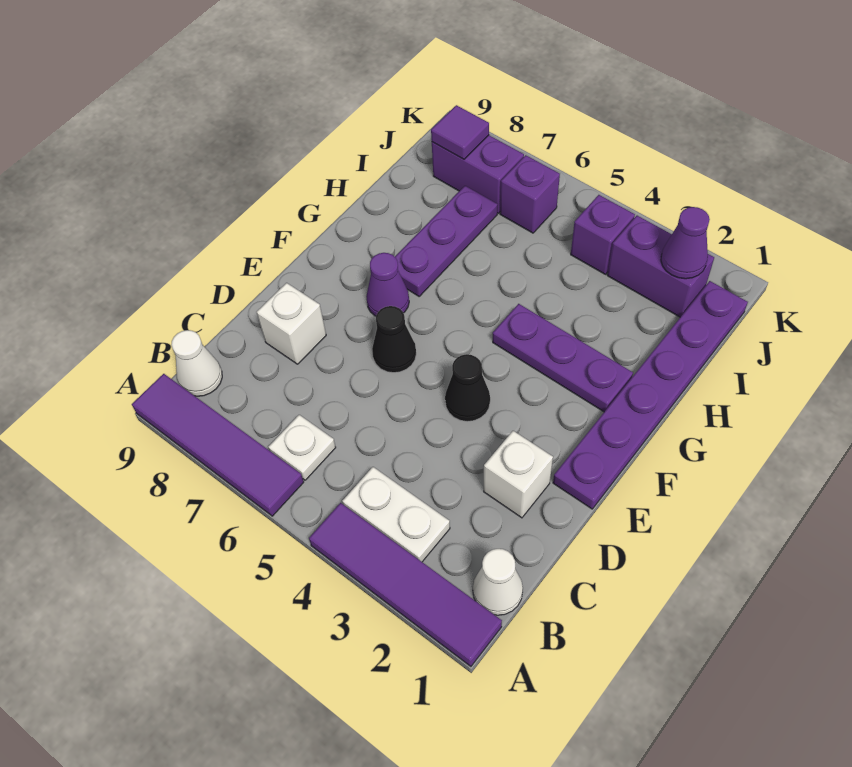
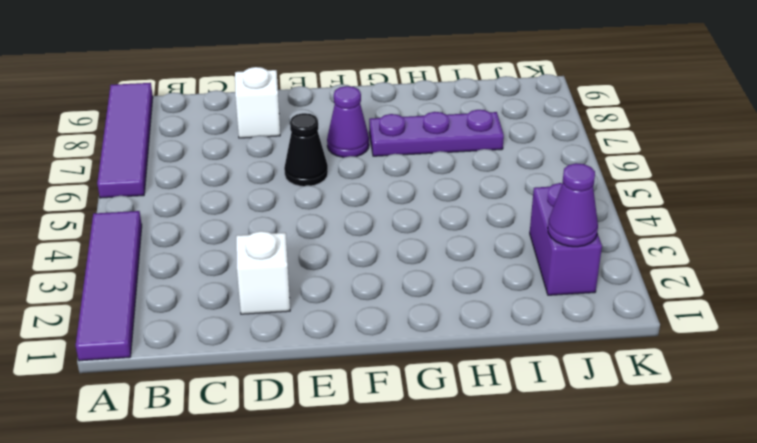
none -> white cone B1 level 1
none -> white plate B3:B4 level 1
none -> white plate B6 level 1

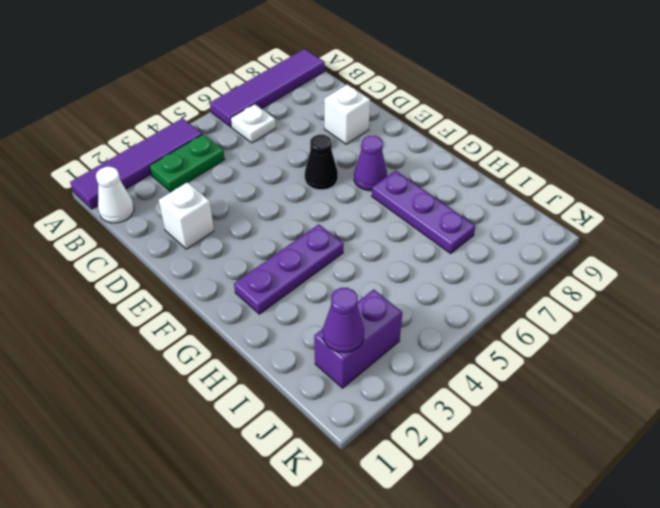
green plate B3:B4 level 1 -> white plate B3:B4 level 1
none -> white cone B9 level 1
none -> purple plate E1:J1 level 1
none -> black cone E4 level 1

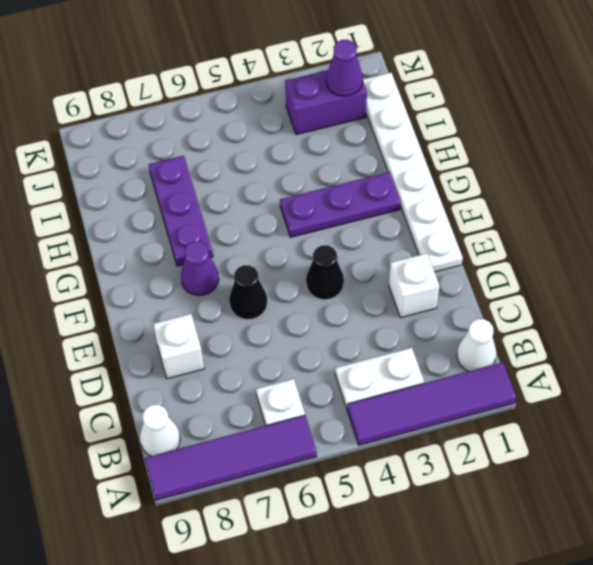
white plate E1:J1 level 1 -> purple plate E1:J1 level 1
none -> purple brick J4 level 1
none -> purple brick J6 level 1
none -> purple brick J7:J8 level 1

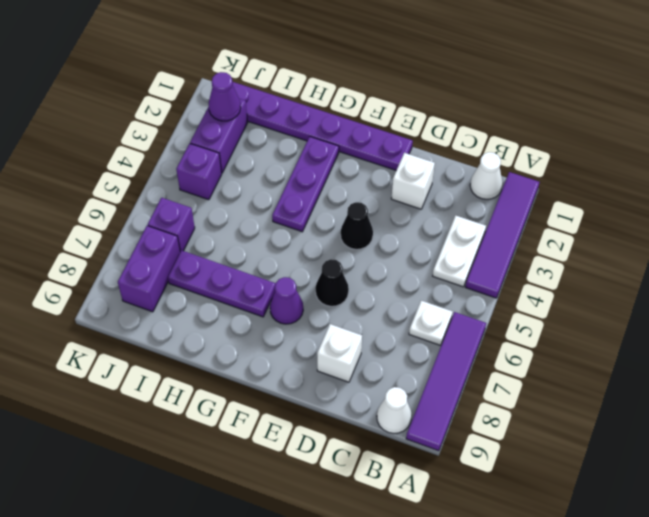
none -> purple tile J8 level 2

